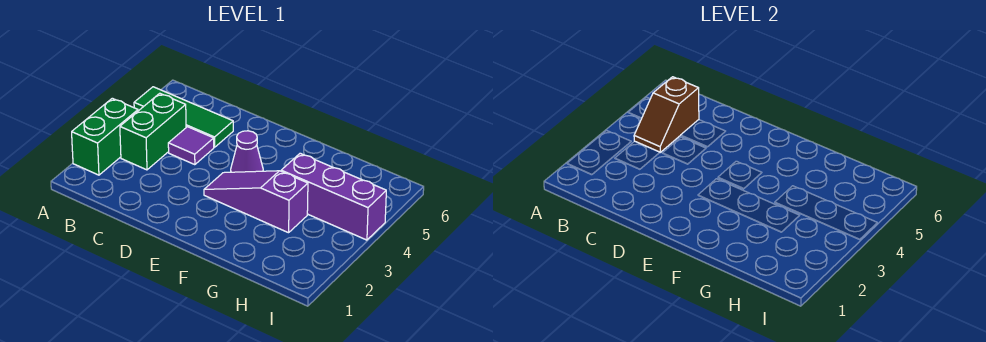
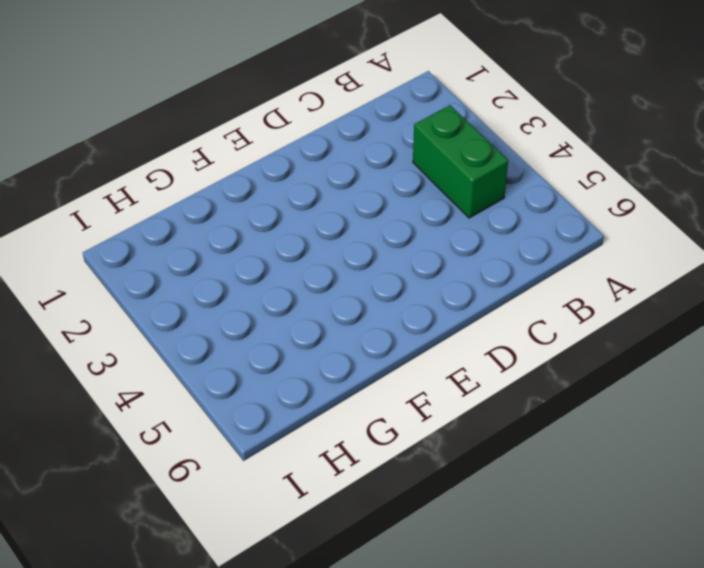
none -> green brick A2:A3 level 1
none -> green tile A5:C5 level 1

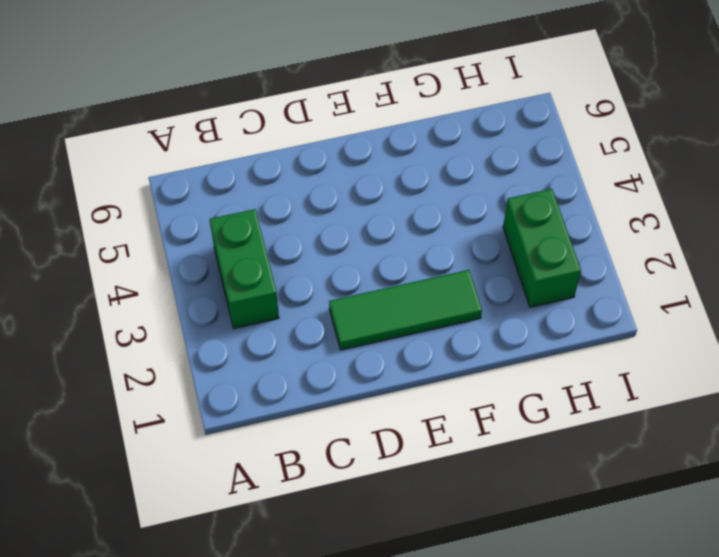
green tile D2:F2 level 1 -> green tile A5:C5 level 1
green brick H2:H3 level 1 -> green brick A2:A3 level 1
none -> purple tile C4 level 1
none -> purple slope E3:G3 level 1 top G

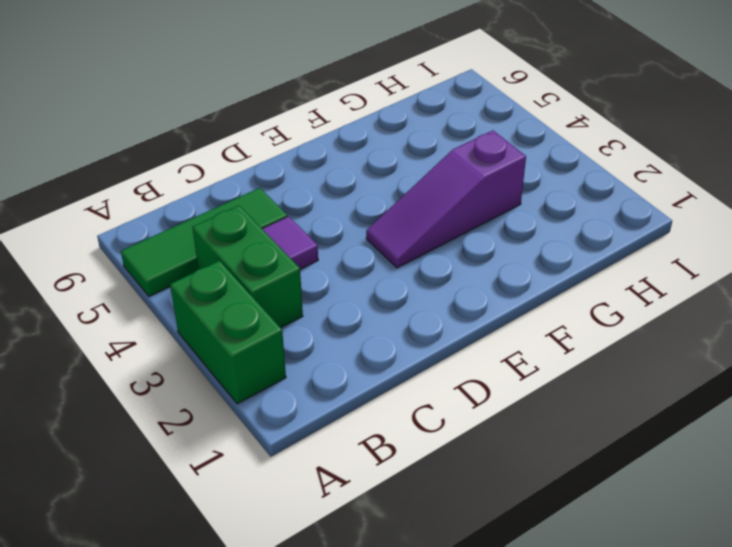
none -> purple cone E4 level 1
none -> purple brick G4:I4 level 1

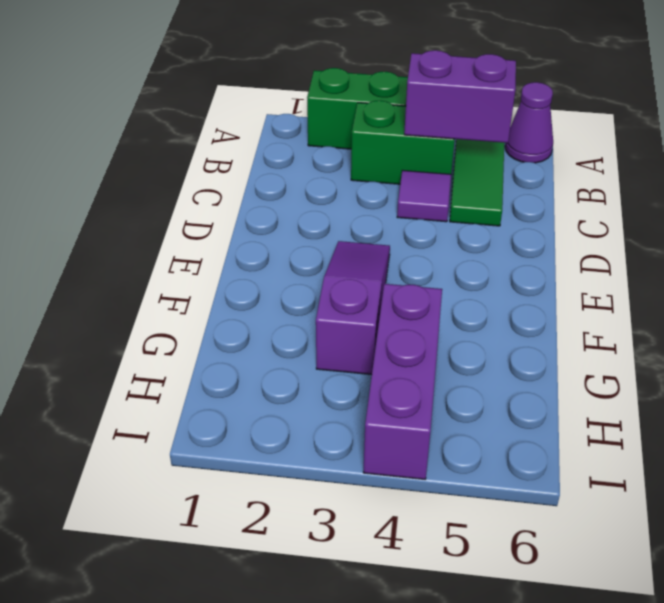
purple cone A6 level 1 -> purple cone E4 level 1
purple brick B4:B5 level 2 -> brown slope B4:B5 level 2 top 5

